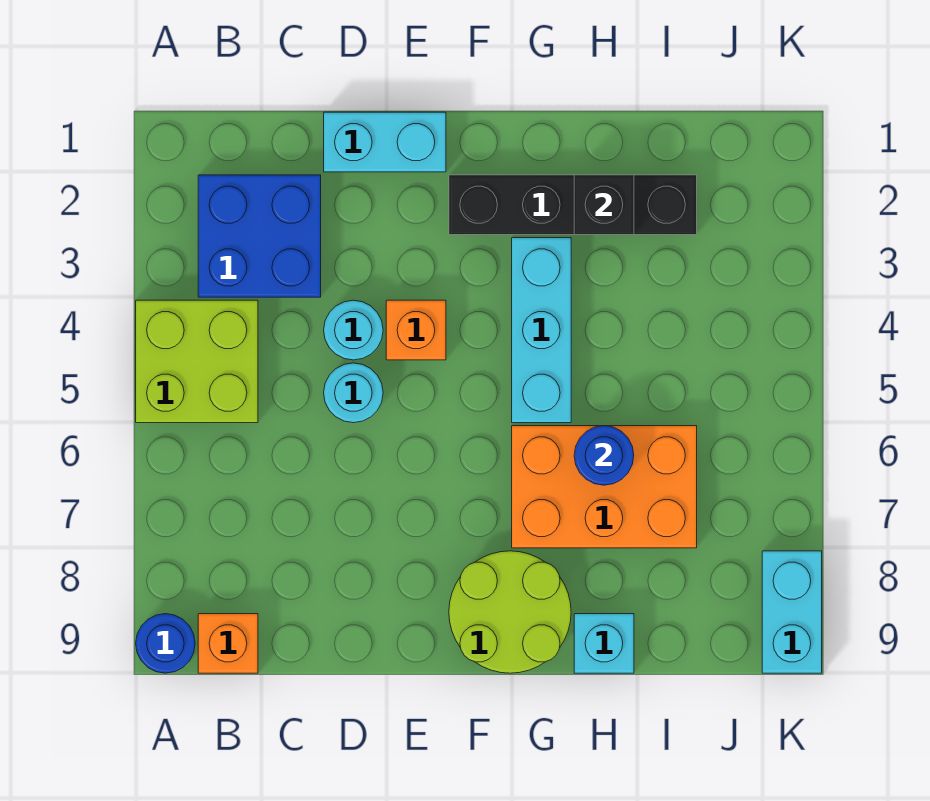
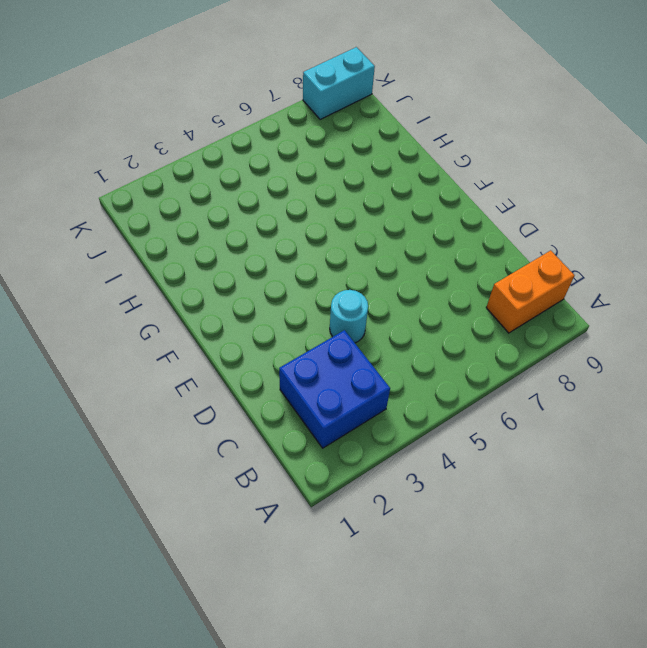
orange brick B8:B9 level 1 -> orange brick B9 level 1
none -> lime brick A4:B5 level 1
none -> blue round brick A9 level 1
none -> cyan brick D1:E1 level 1

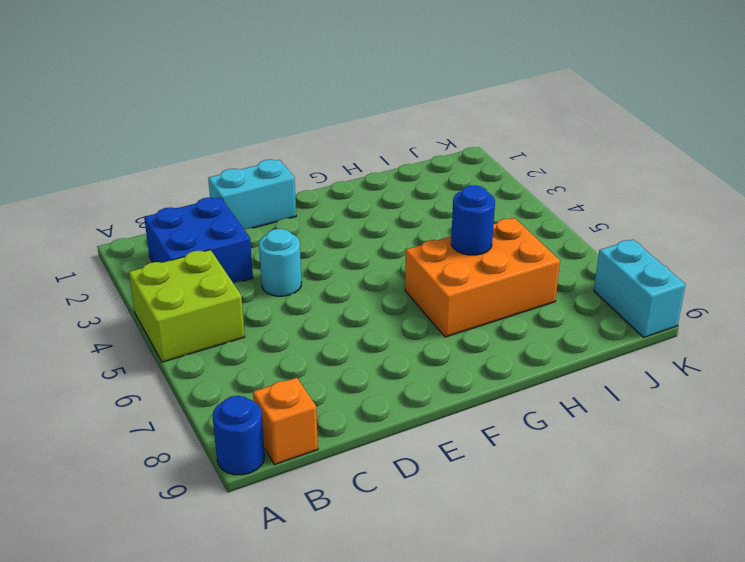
none -> cyan round brick D5 level 1
none -> orange brick E4 level 1
none -> black brick F2:I2 level 1

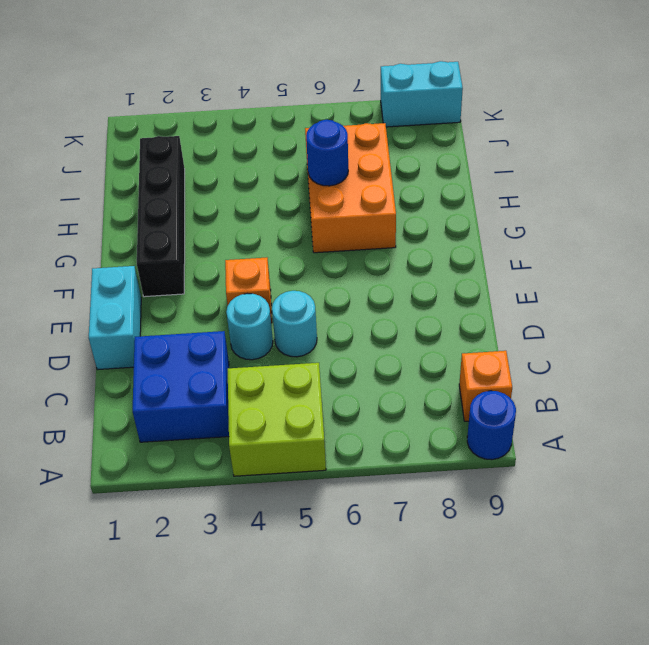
none -> lime round brick F8:G9 level 1
none -> cyan brick G3:G5 level 1
none -> cyan brick H9 level 1

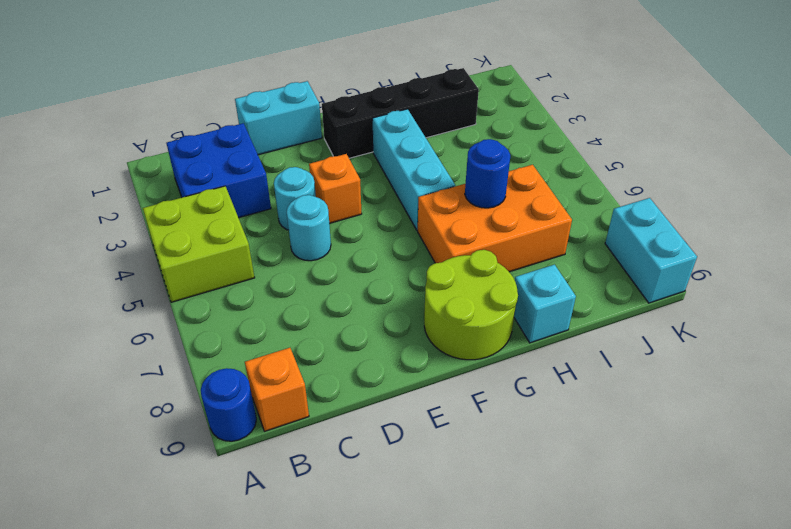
none -> black brick H2 level 2

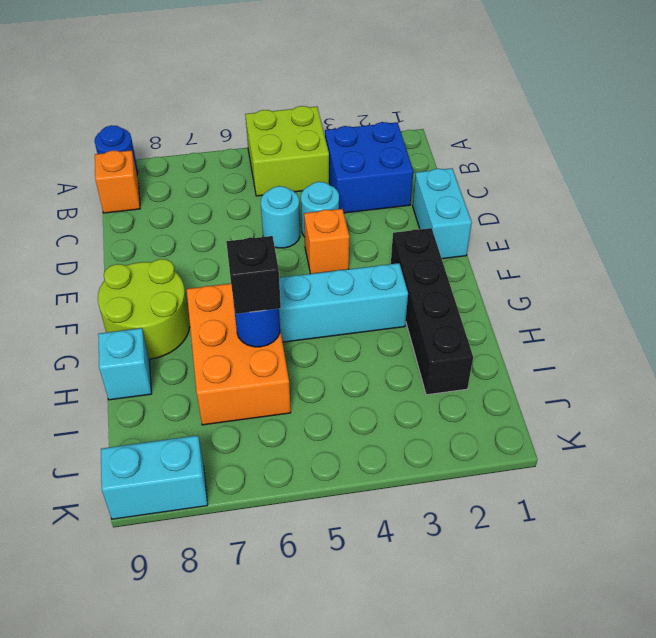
black brick H6 level 3 -> black brick H2 level 2

